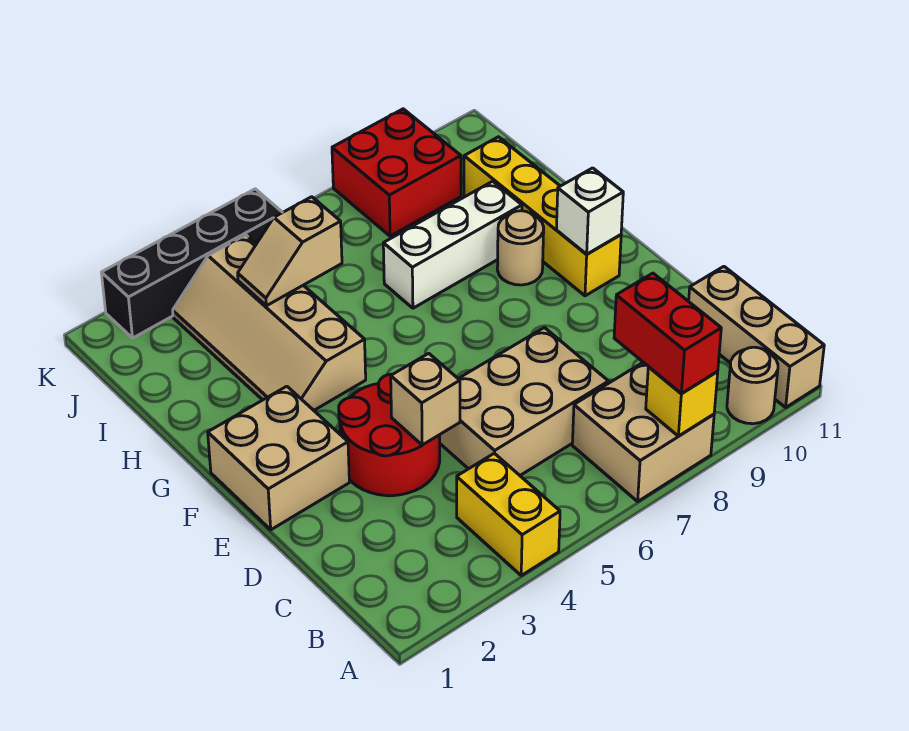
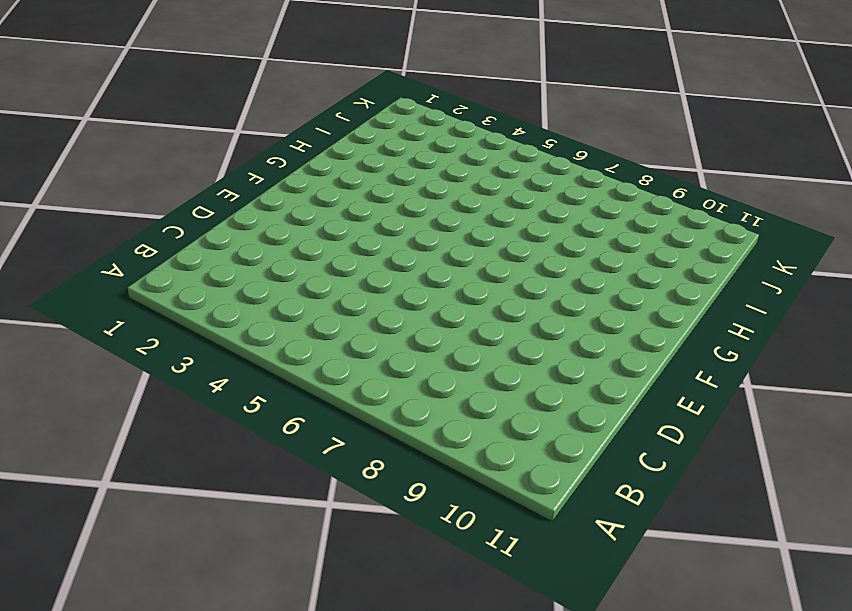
none -> yellow brick A4:B4 level 1
none -> tan brick A7:B8 level 1
none -> tan round brick A10 level 1

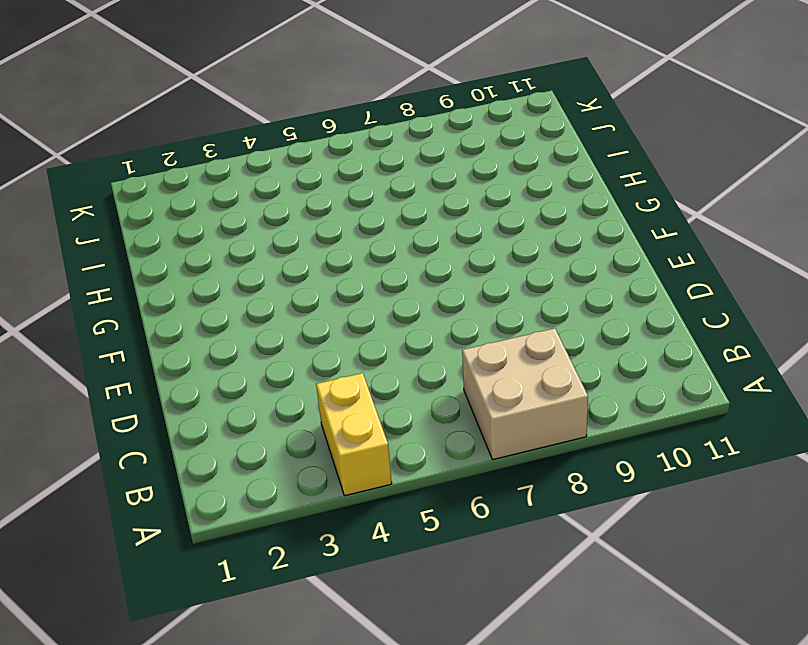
none -> tan round brick A10 level 1
none -> tan brick A11:C11 level 1
none -> tan brick C5:D7 level 1

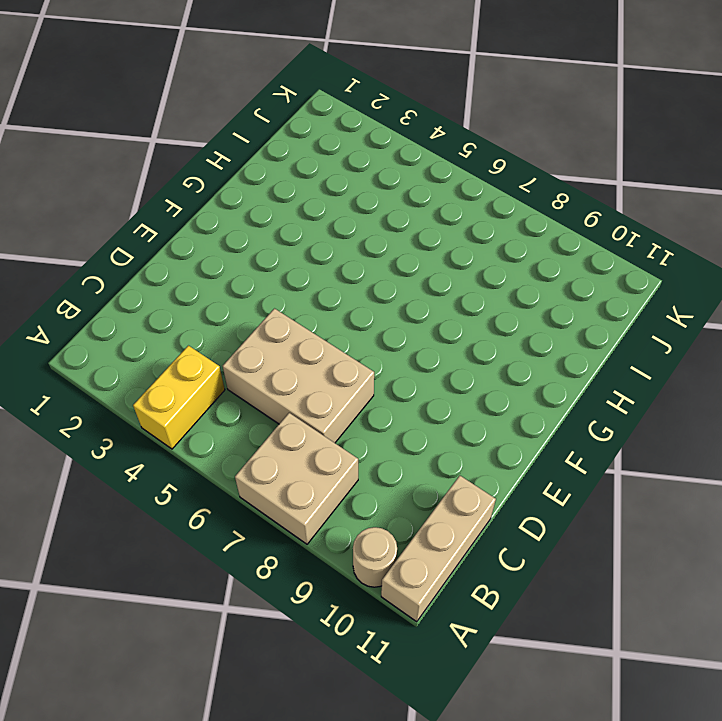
none -> red round brick D3:E4 level 1
none -> tan brick E1:F2 level 1
none -> yellow brick F10:I10 level 1

